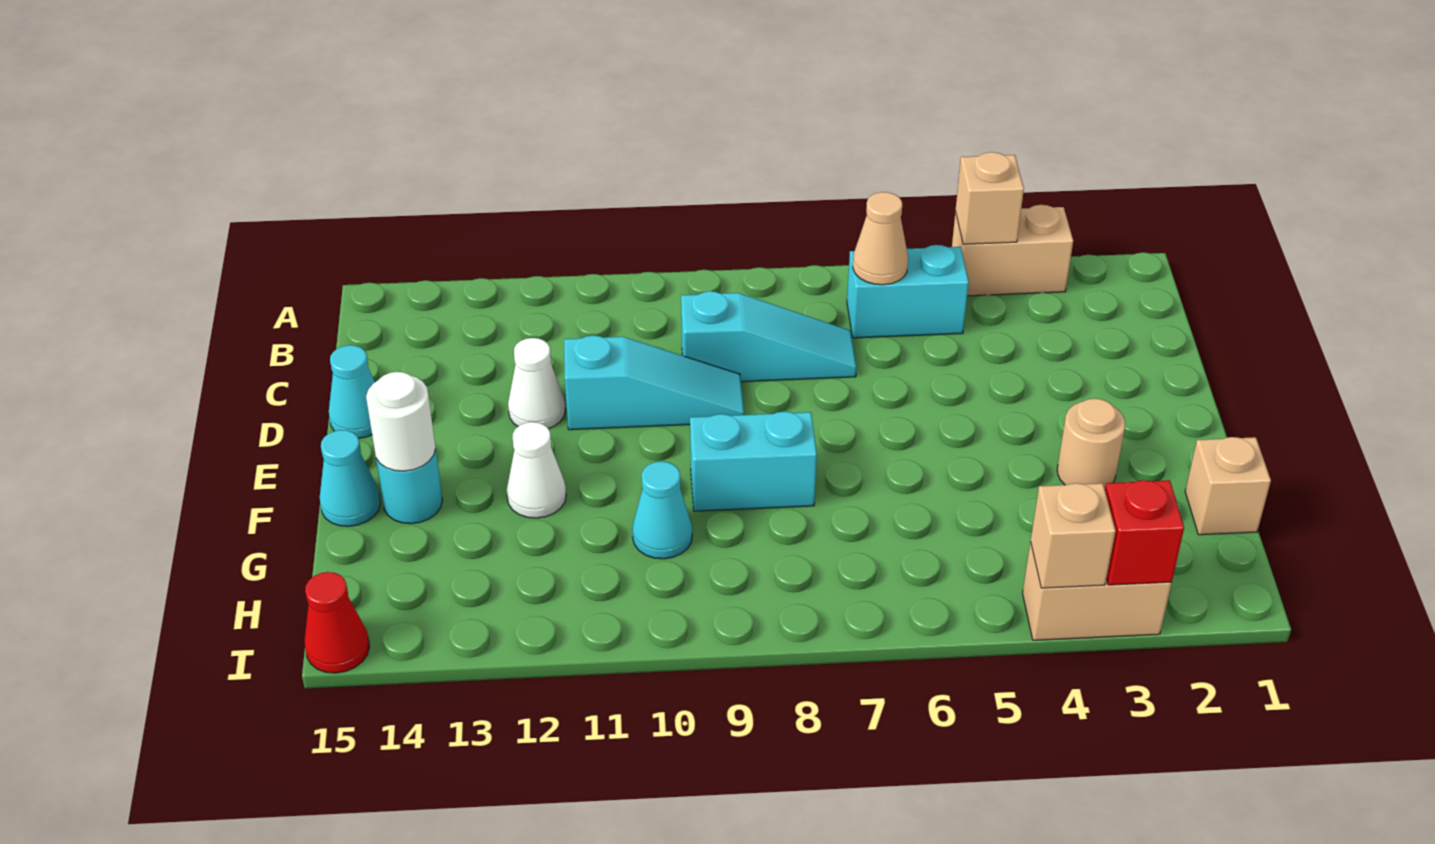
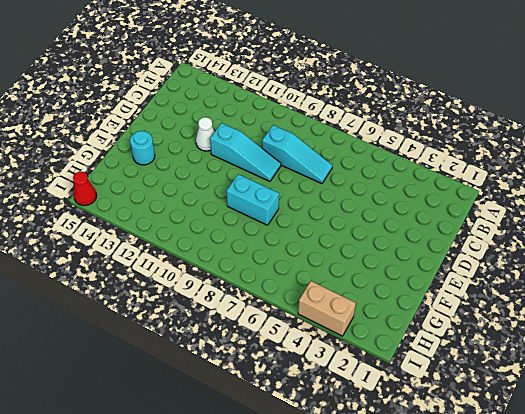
none -> tan brick A3:A4 level 1
none -> cyan brick B5:B6 level 1
none -> cyan cone D15 level 1

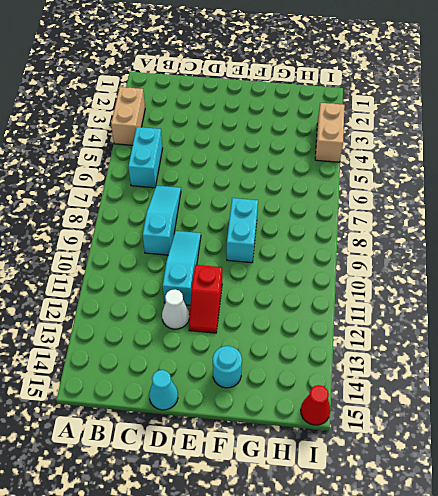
red slope E11:E12 level 1 top 11 -> none
none -> tan round brick F3 level 1
none -> white cone F12 level 1
none -> cyan cone F15 level 1

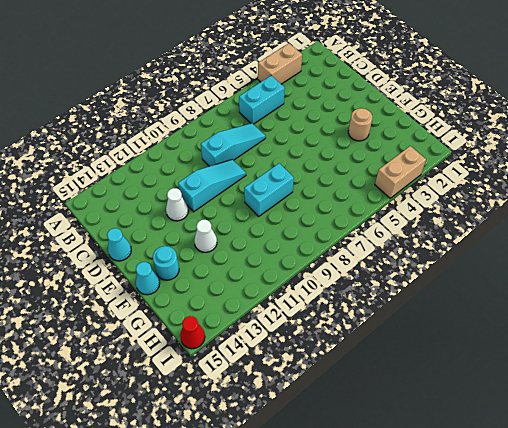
none -> tan brick G1 level 1
none -> cyan cone G10 level 1
none -> tan brick A4 level 2

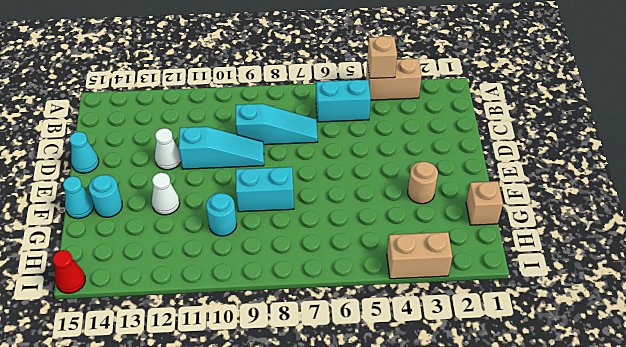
cyan round brick G10 level 1 -> cyan cone G10 level 1
none -> tan cone B6 level 2
none -> white round brick F14 level 2
none -> red brick I3 level 2

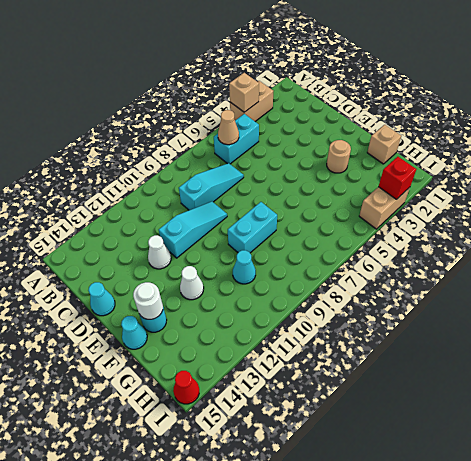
none -> tan brick I4 level 2

